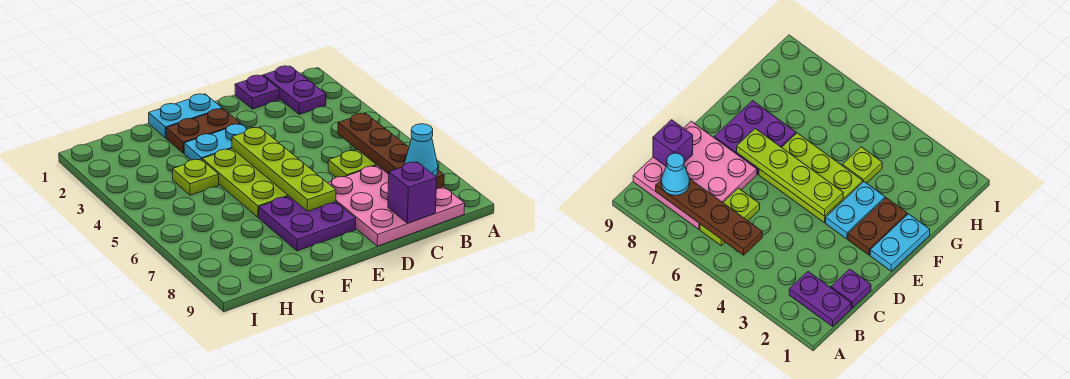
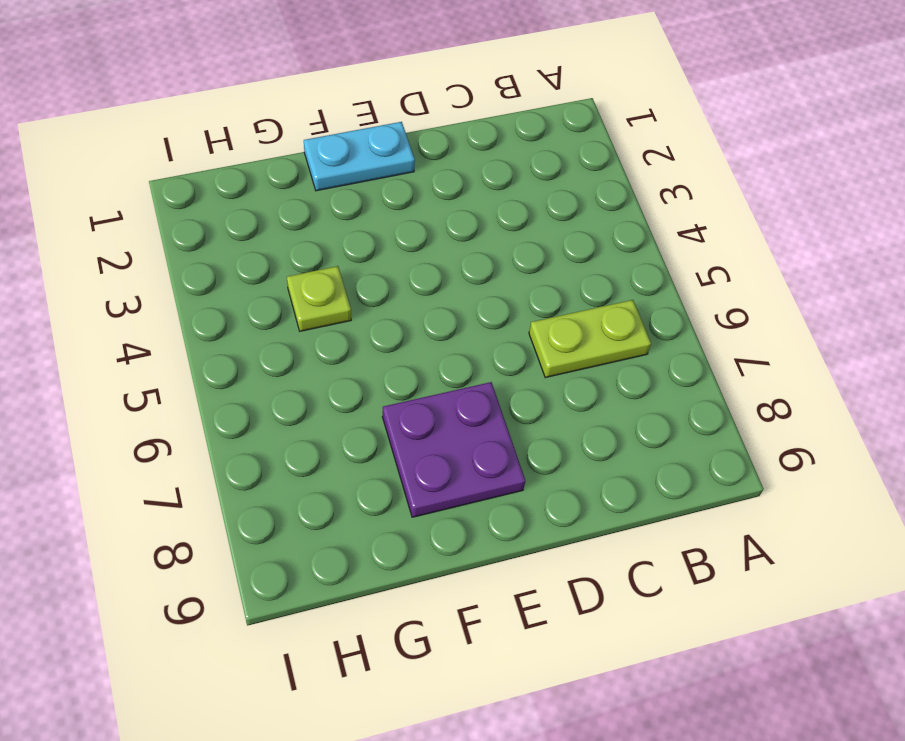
none -> purple plate B1:B2 level 1
none -> pink plate B7:D9 level 1
none -> purple plate C1 level 1

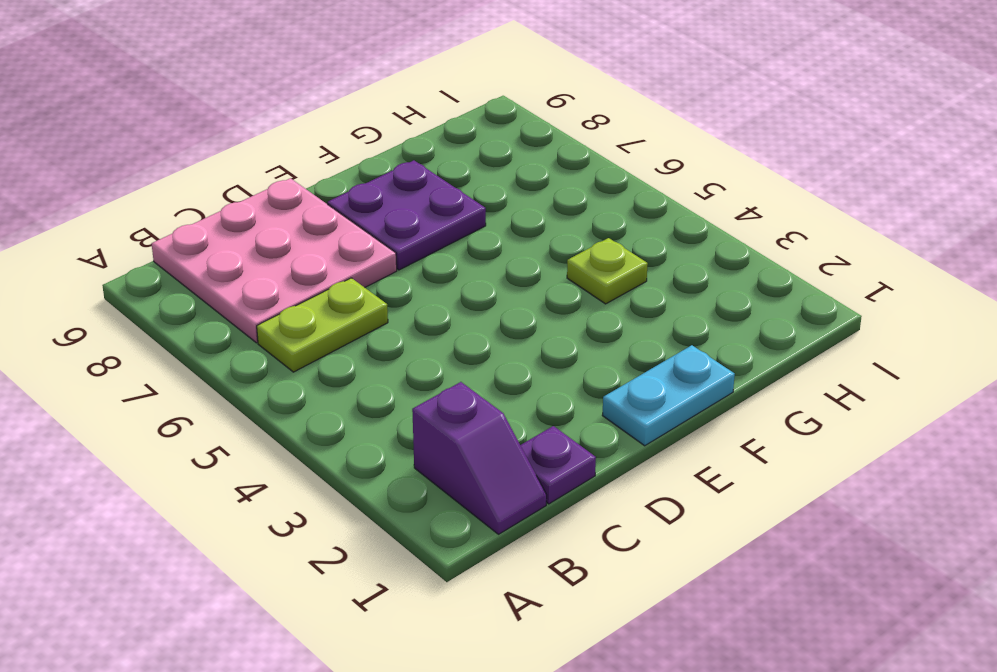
purple slope B1:B2 level 1 top 2 -> purple plate B1:B2 level 1
none -> brown plate E2:F2 level 1
none -> cyan plate E3:F3 level 1
none -> lime plate E4:F6 level 1

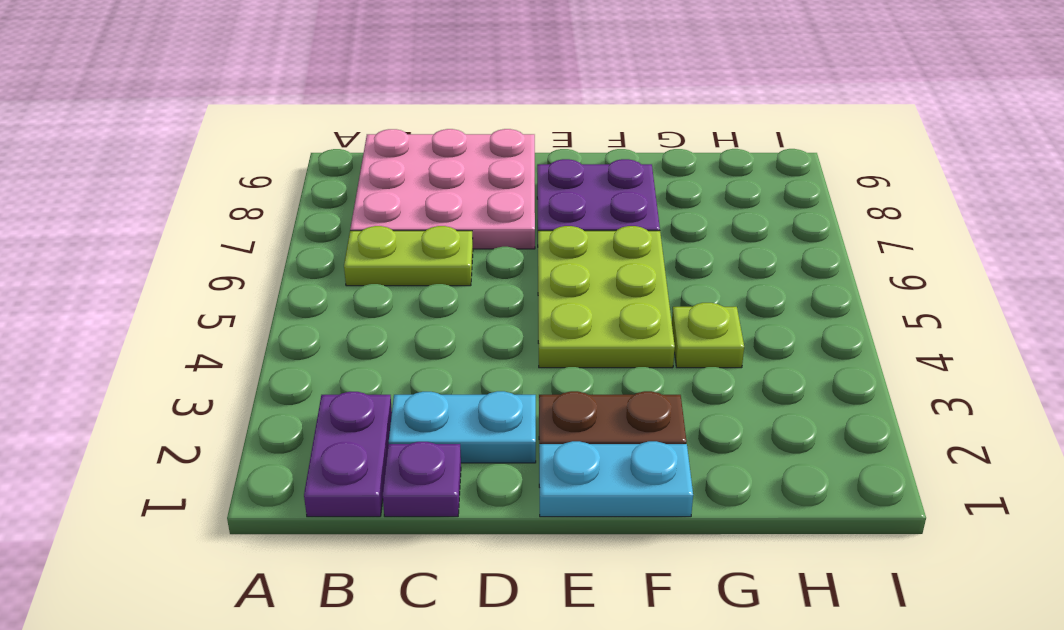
cyan plate C2:D2 level 1 -> cyan plate E3:F3 level 1
none -> brown plate B5:B8 level 2
none -> purple brick C9 level 2
none -> lime plate E4:E7 level 2

